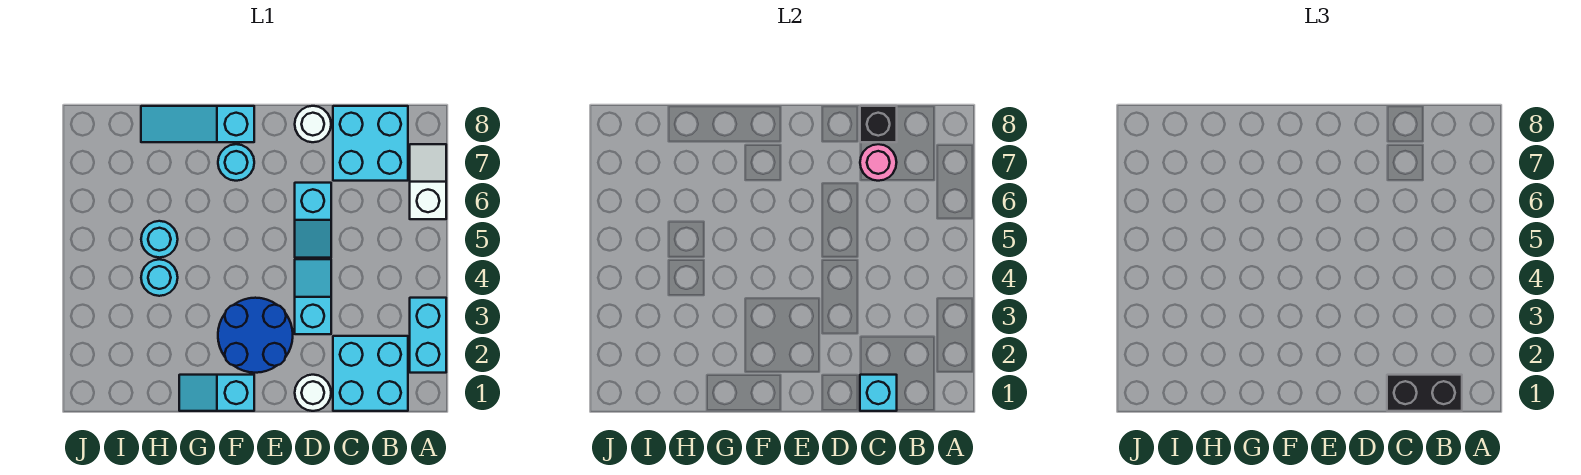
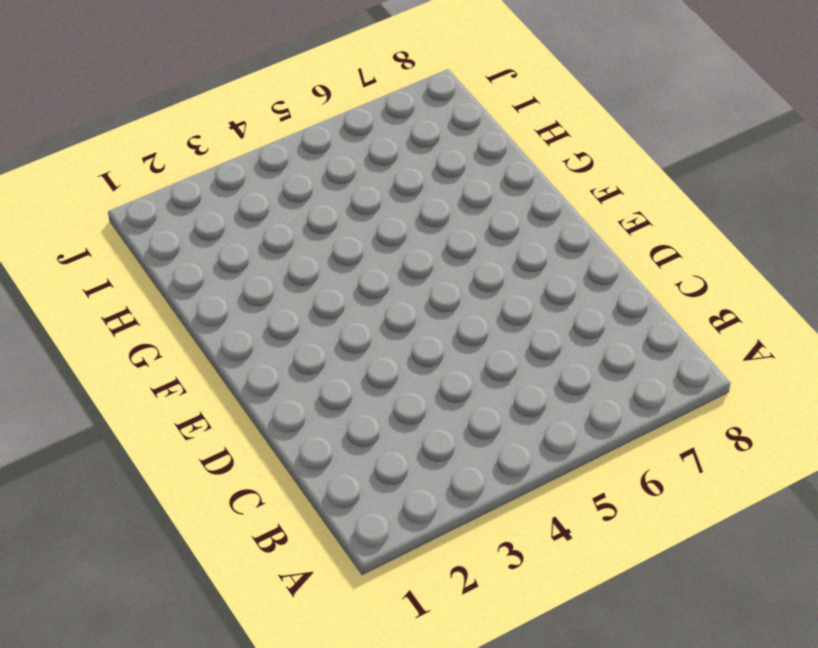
none -> cyan brick A2:A3 level 1
none -> white slope A6:A7 level 1 top 6
none -> cyan brick B1:C2 level 1

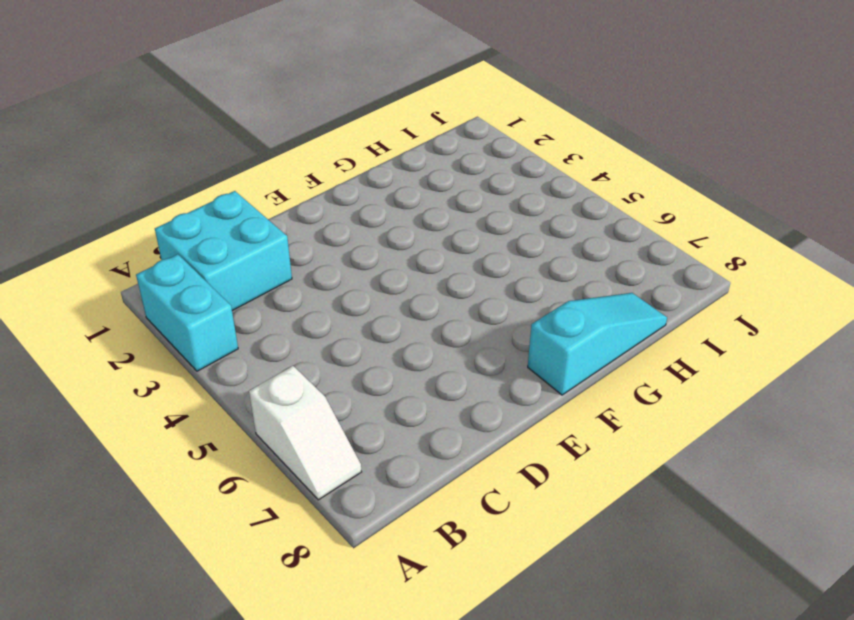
none -> cyan brick B7:C8 level 1
none -> white round brick D1 level 1
none -> cyan slope D3:D4 level 1 top 3

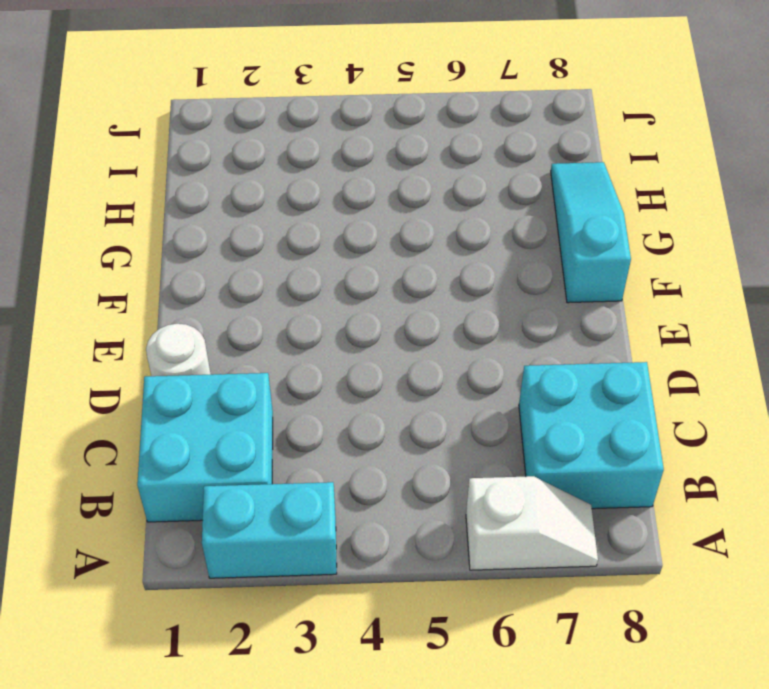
none -> cyan slope D3:D4 level 1 top 3
none -> cyan slope D5:D6 level 1 top 6
none -> white round brick D8 level 1

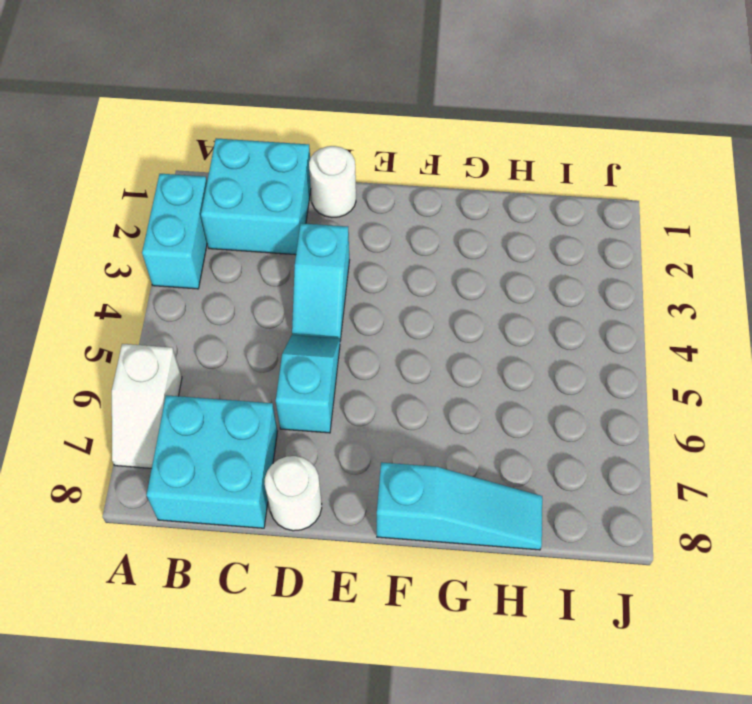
none -> blue round brick E2:F3 level 1
none -> cyan slope F1:G1 level 1 top F
none -> cyan round brick F7 level 1

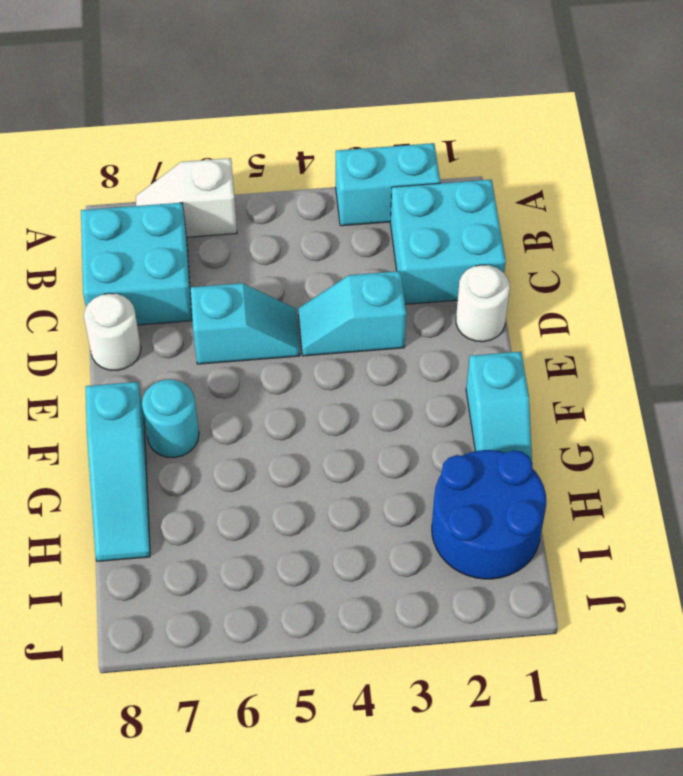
blue round brick H1:I2 level 1 -> blue round brick E2:F3 level 1
none -> cyan round brick H4 level 1
none -> cyan round brick H5 level 1
none -> cyan brick C1 level 2

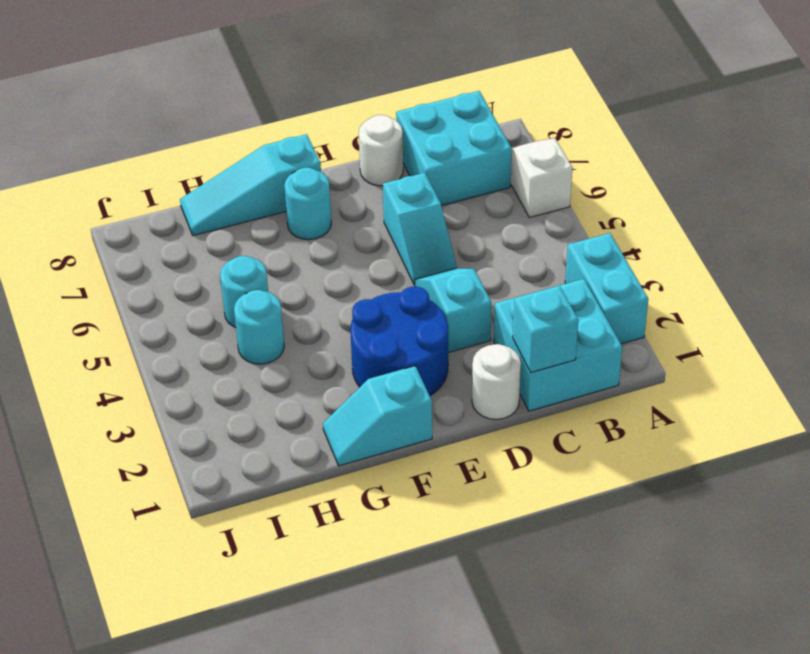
none -> pink round brick C7 level 2
none -> black brick C8 level 2
none -> black brick B1:C1 level 3

